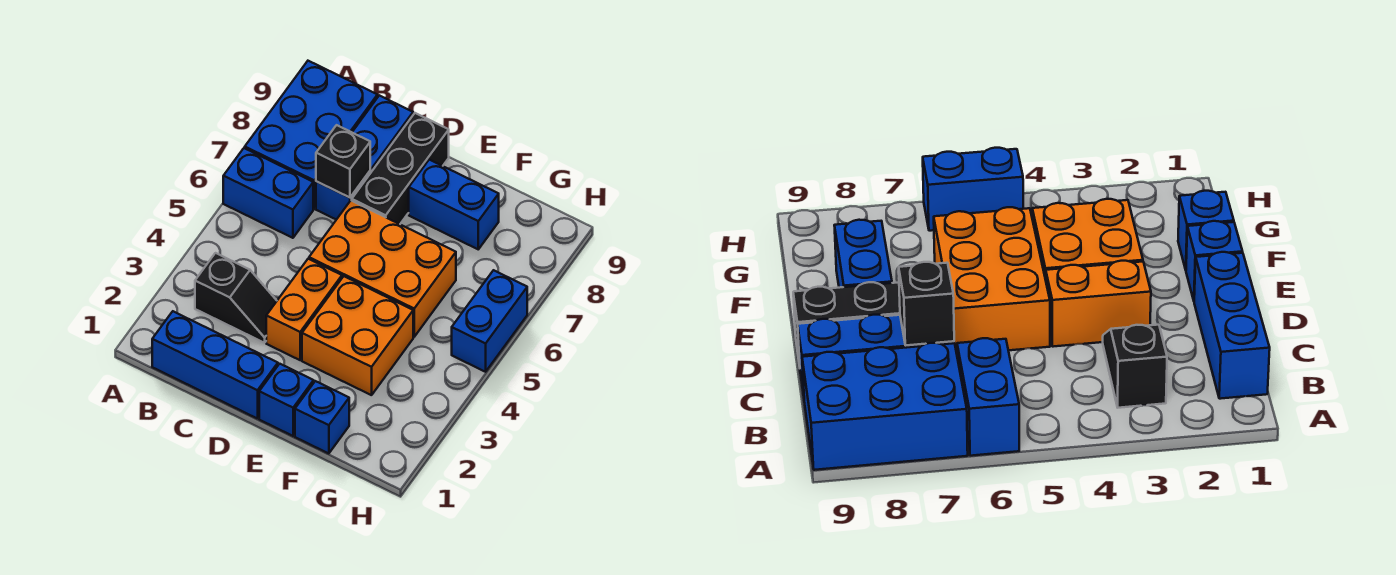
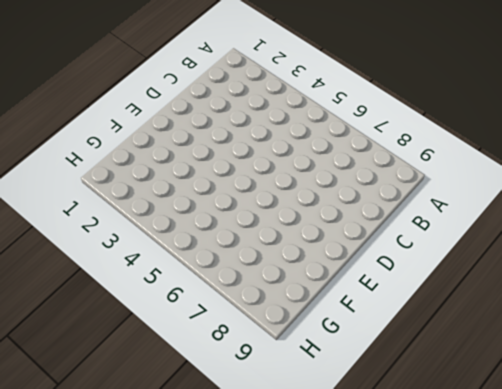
none -> blue brick A6:B6 level 1
none -> blue brick A7:B9 level 1
none -> blue brick B1:D1 level 1

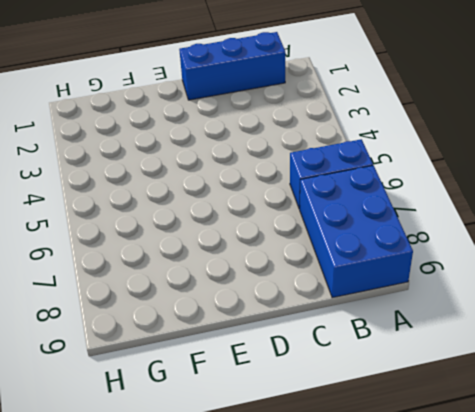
none -> black slope B3:C3 level 1 top B
none -> blue brick C7:C9 level 1
none -> orange brick D3:D4 level 1

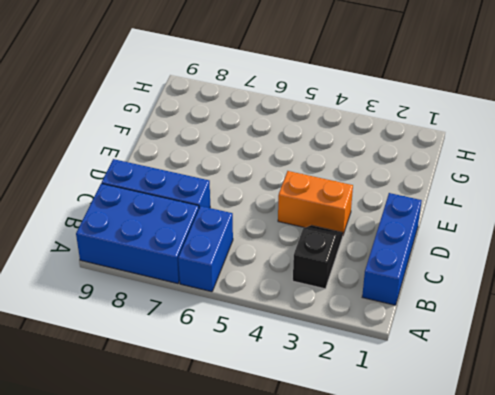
none -> orange brick D5:F6 level 1
none -> black brick D7:D9 level 1
none -> blue brick E1 level 1

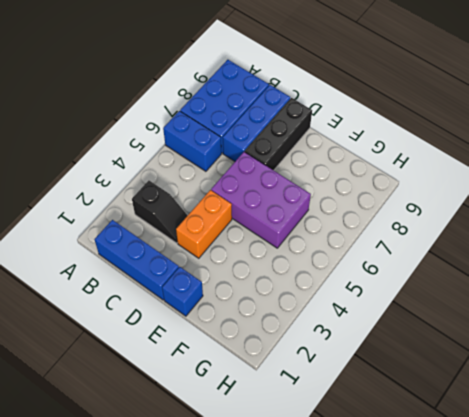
purple brick D5:F6 level 1 -> orange brick D5:F6 level 1
none -> orange brick E3:F4 level 1
none -> blue brick E8:F8 level 1
none -> blue brick F1 level 1

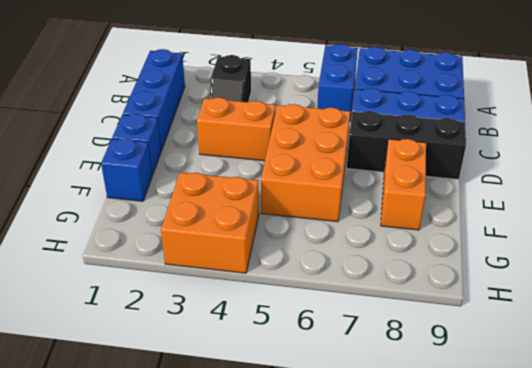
orange brick E8:F8 level 1 -> blue brick E8:F8 level 1
orange brick G3:H4 level 1 -> orange brick E3:F4 level 1
none -> blue brick H5:H6 level 1
none -> black brick C7 level 2

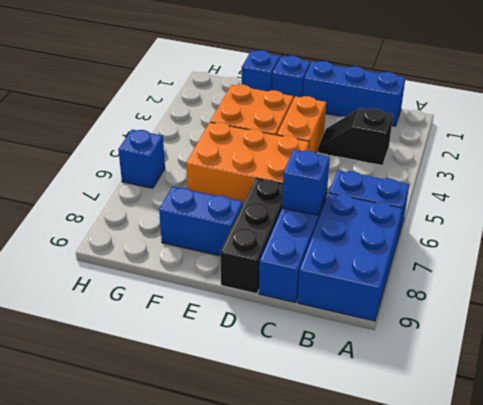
blue brick C7 level 2 -> black brick C7 level 2
blue brick H6 level 1 -> blue brick H5:H6 level 1

